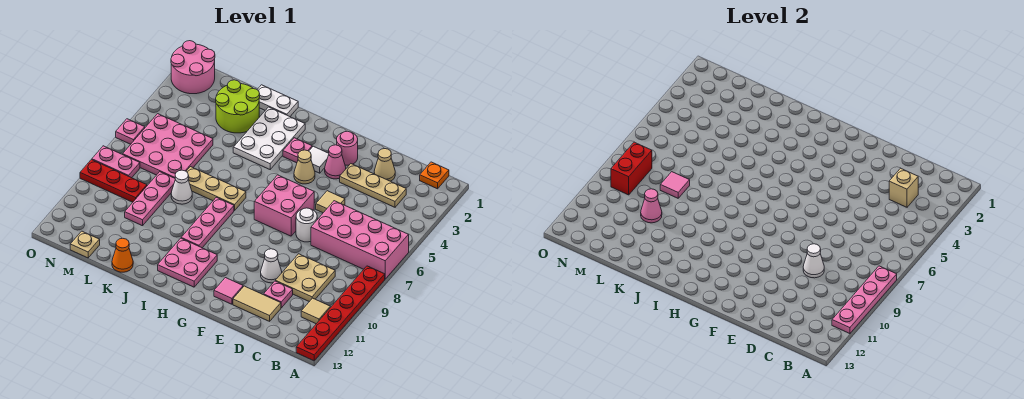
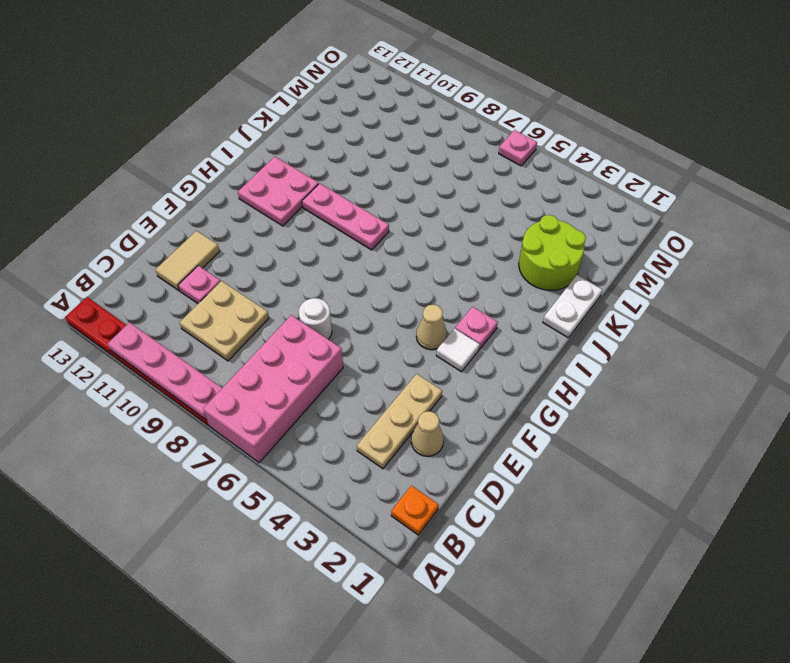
none -> tan tile B11 level 1
none -> tan tile E5 level 1
none -> white cone E10 level 1
none -> pink round brick F2 level 1

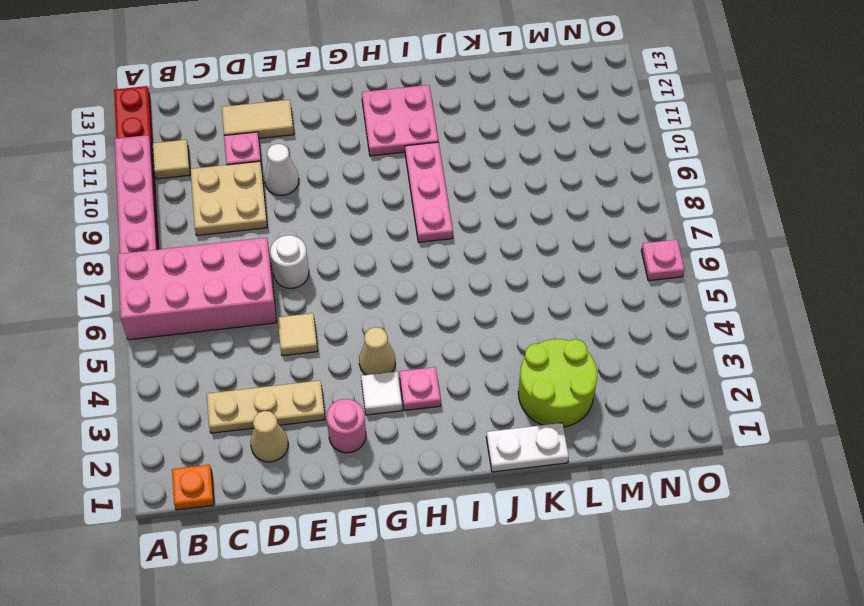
none -> pink cone F3 level 1
none -> pink brick F6:G7 level 1
none -> pink tile F12 level 1
none -> white plate I2:J4 level 1

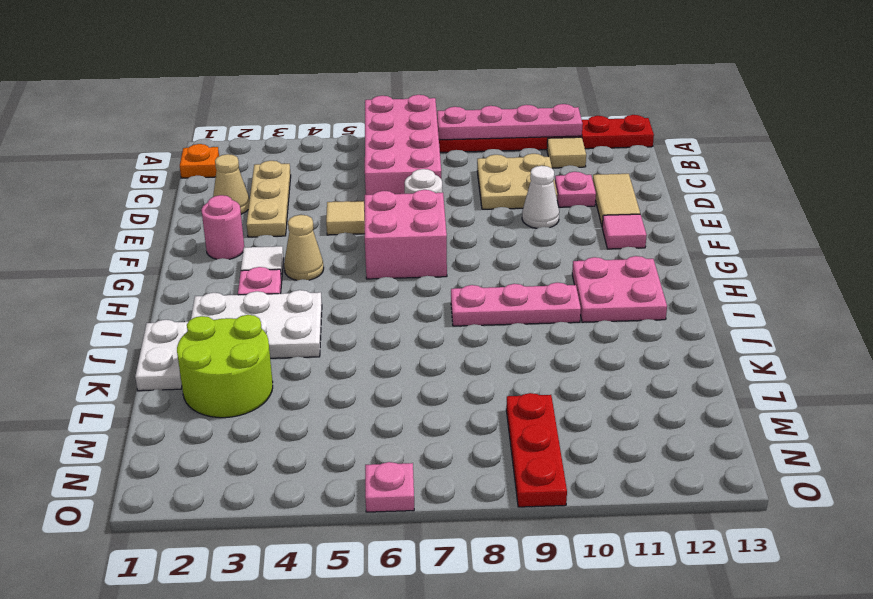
none -> pink cone F3 level 1
none -> tan plate I7:K7 level 1
none -> white cone K8 level 1
none -> orange cone K13 level 1

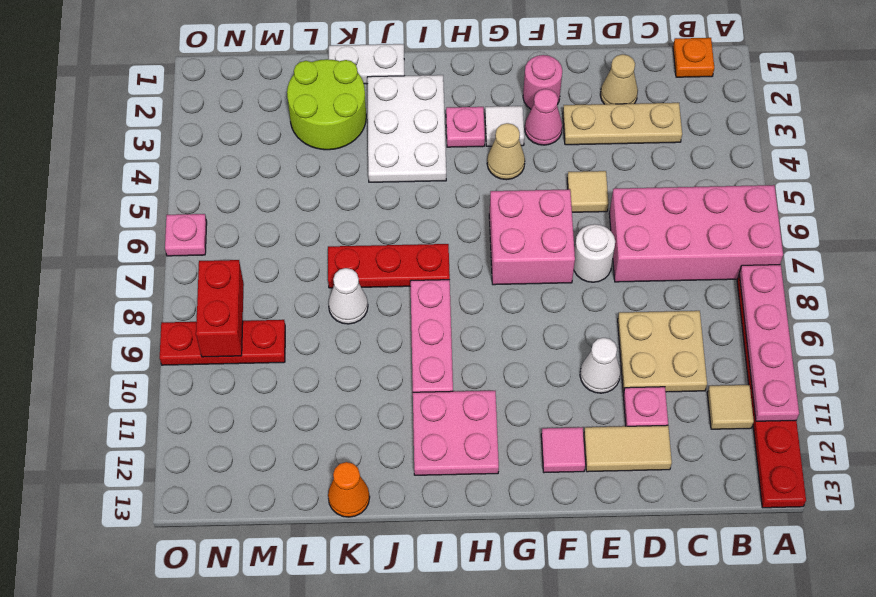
red plate I7:K7 level 1 -> tan plate I7:K7 level 1
none -> pink plate L5:N7 level 1
none -> pink plate L8:L10 level 1
none -> tan plate M13 level 1
none -> pink round brick N1:O2 level 1

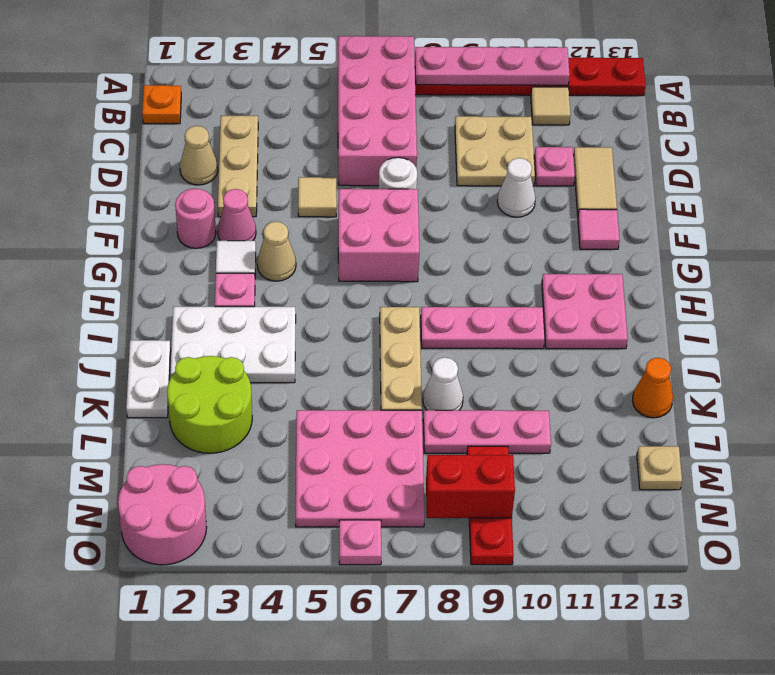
none -> pink plate N8:O8 level 1
none -> tan brick C3 level 2
none -> white cone D9 level 2
none -> pink tile L8 level 2

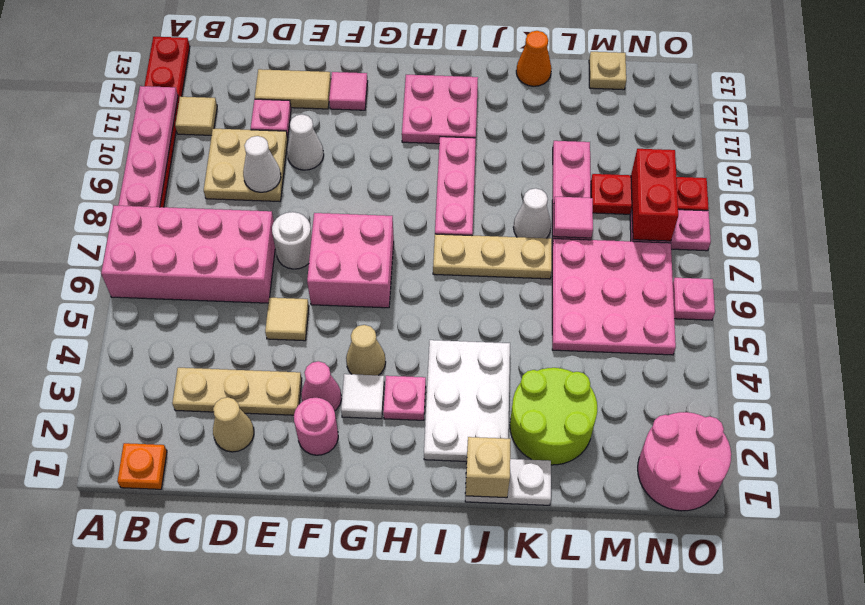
tan brick J1 level 2 -> tan brick C3 level 2
none -> pink cone L10 level 2

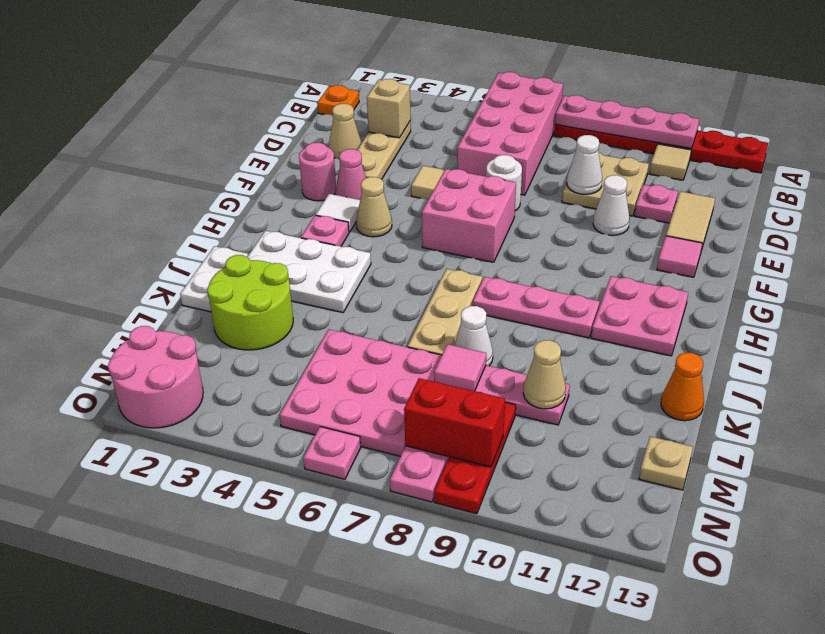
tan cone L10 level 2 -> pink cone L10 level 2

